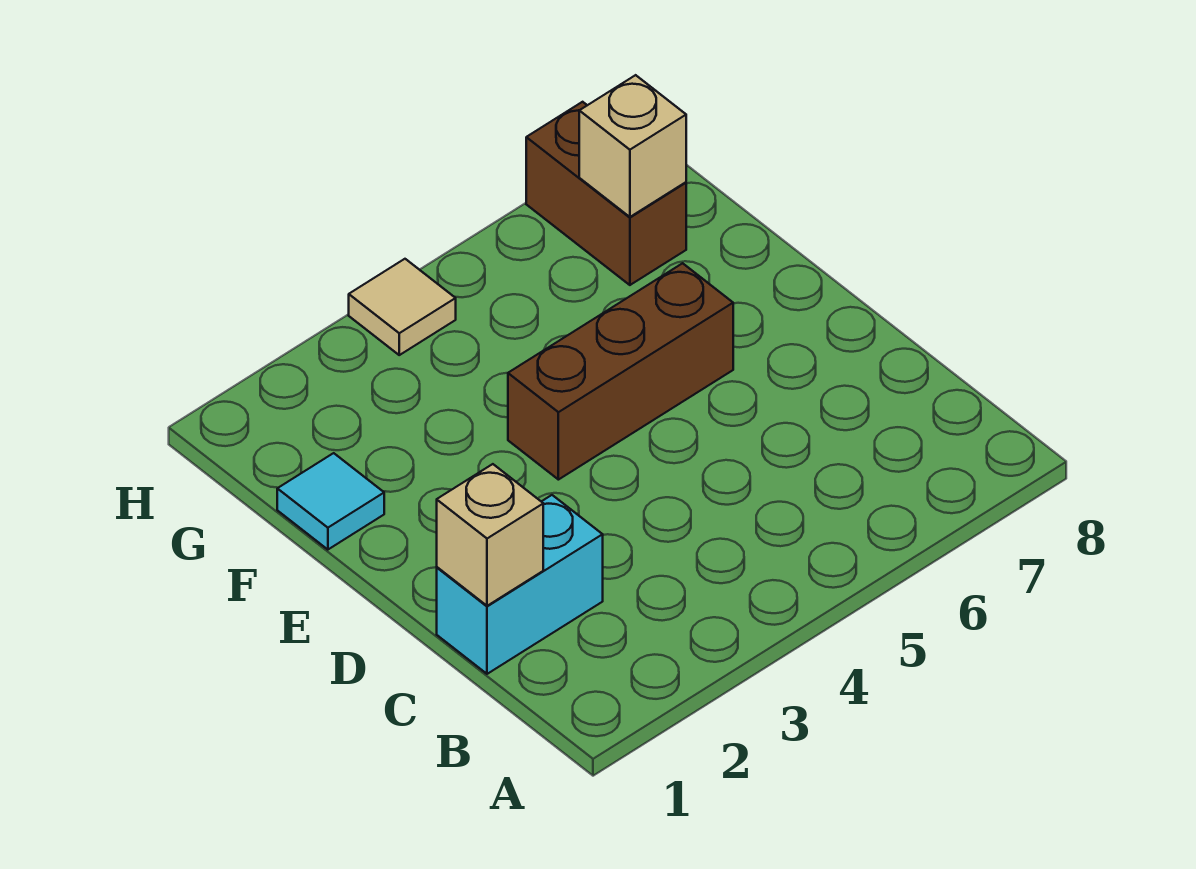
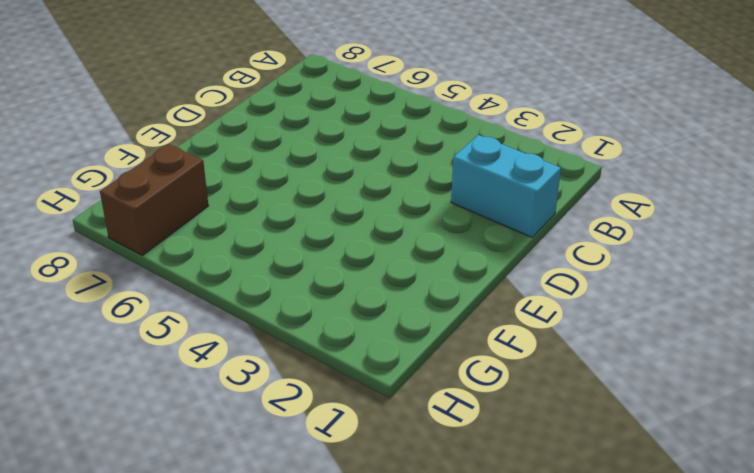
none -> brown brick E4:E6 level 1
none -> cyan tile F1 level 1

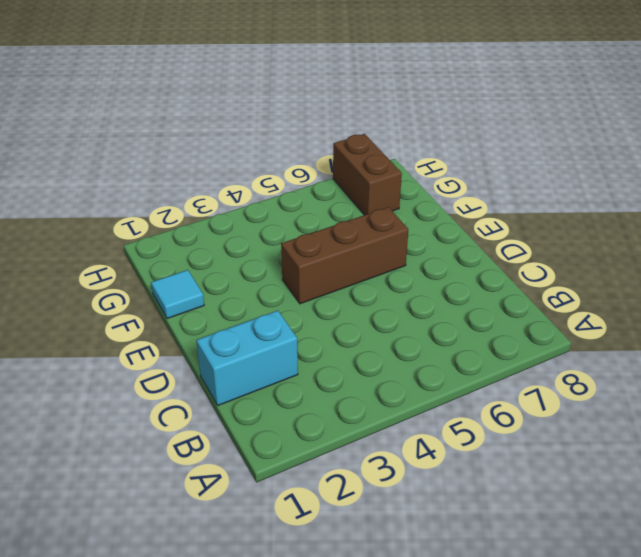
none -> tan tile H4 level 1
none -> tan brick C1 level 2

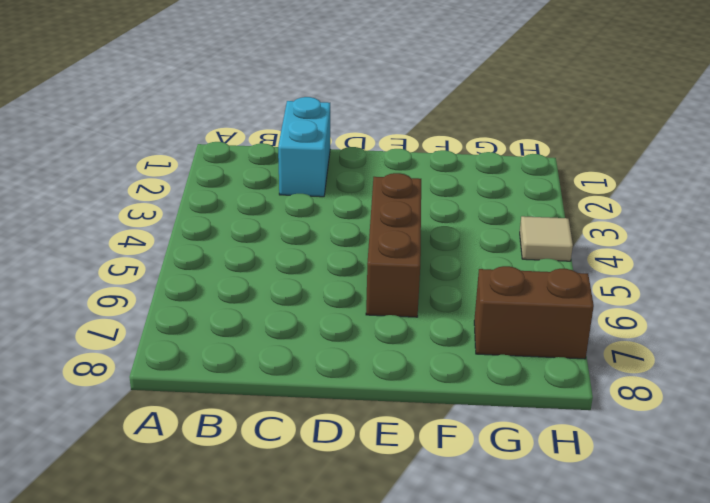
none -> cyan tile F1 level 1
none -> tan brick C1 level 2

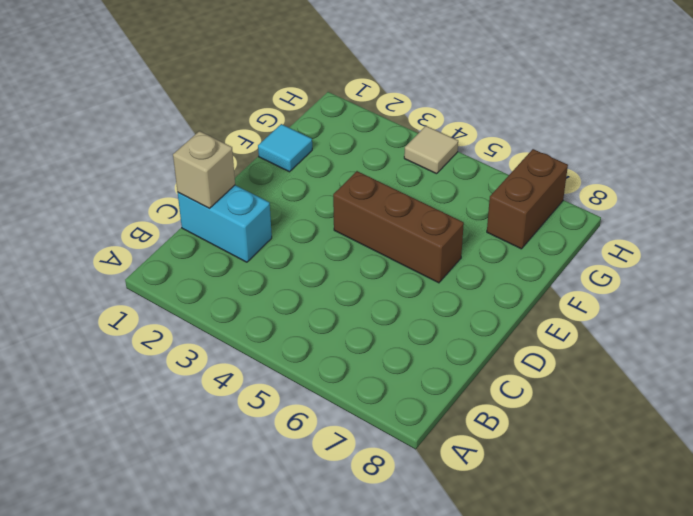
none -> tan brick G7 level 2

